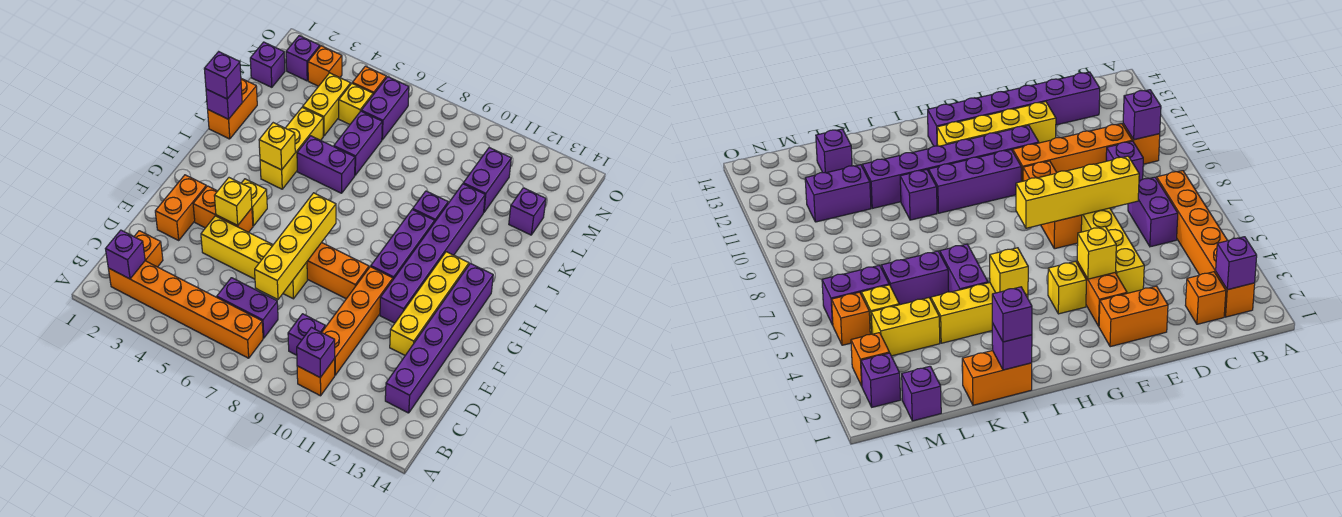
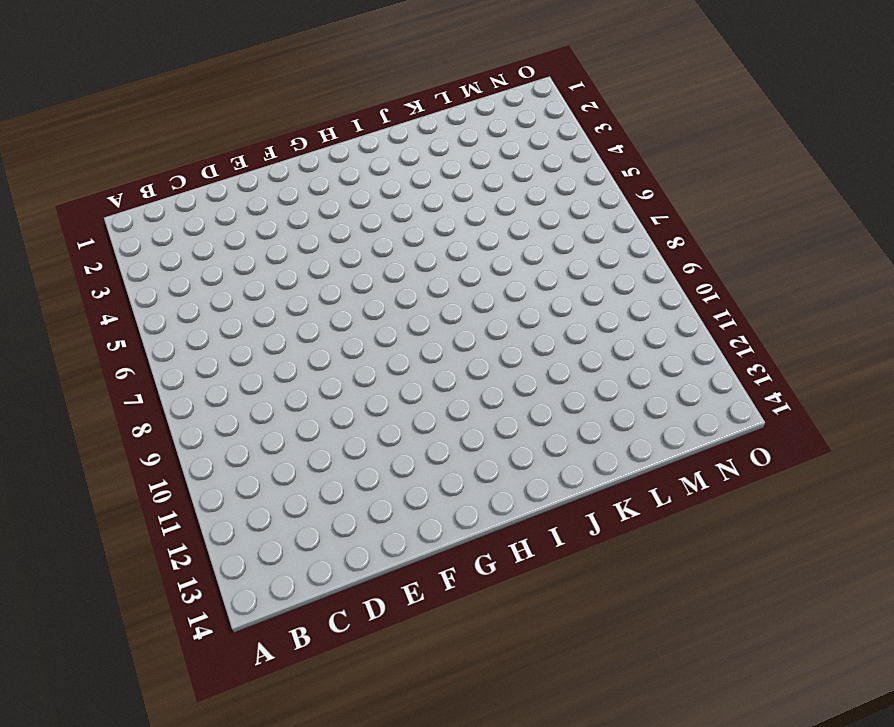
none -> orange brick B2:B7 level 1
none -> orange brick B10 level 1
none -> orange brick C2 level 1
none -> purple brick C6:C7 level 1

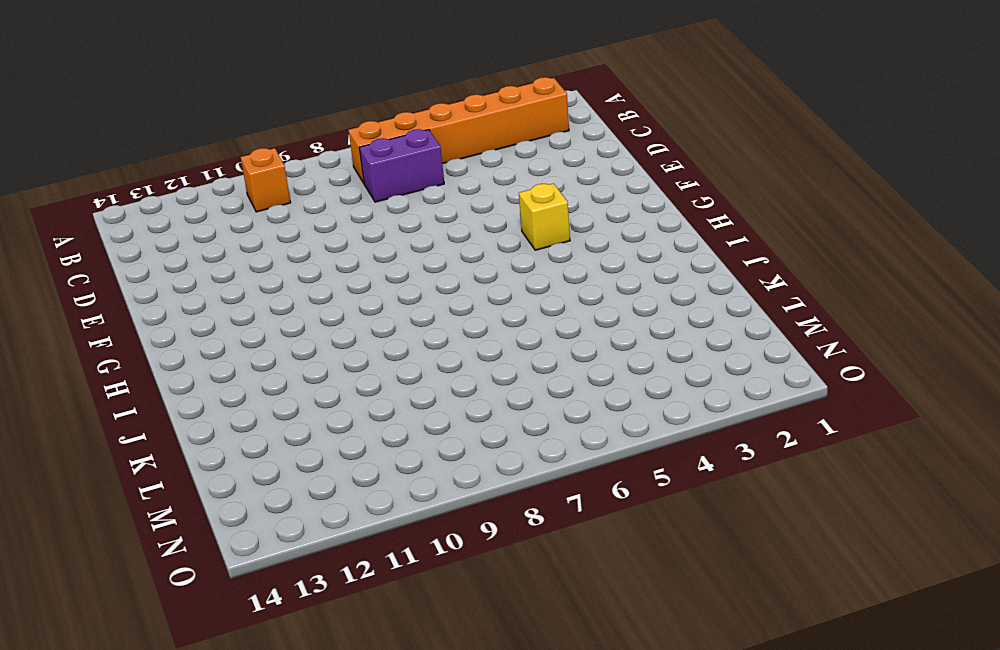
none -> orange brick C2 level 1
none -> purple brick C9 level 1
none -> orange brick C10:F10 level 1
none -> purple brick C13:H13 level 1

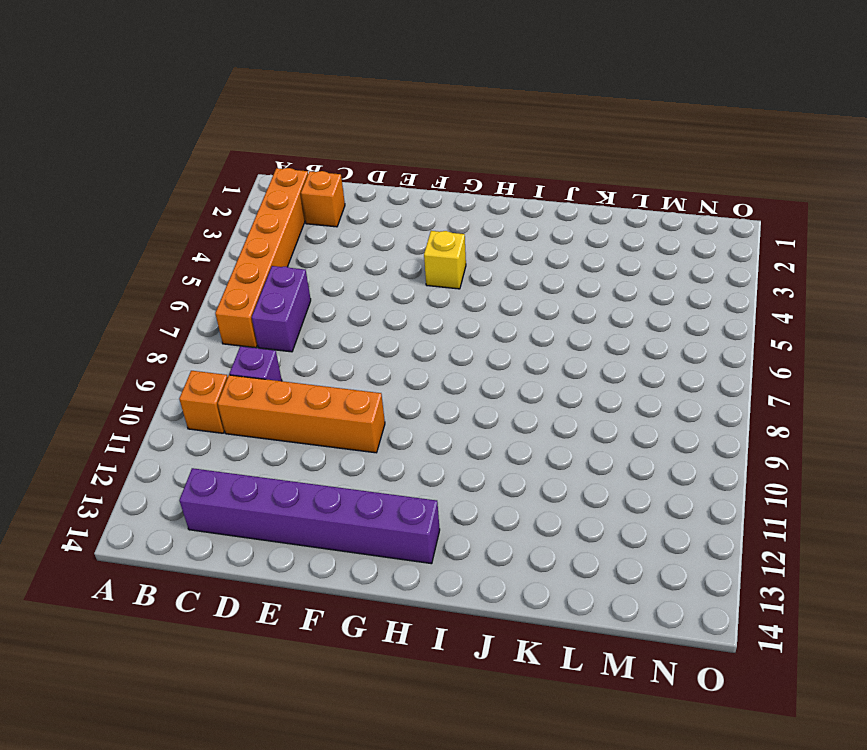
none -> orange brick E2:F2 level 1
none -> yellow brick E4:E7 level 1
none -> yellow brick E12:H12 level 1
none -> orange brick F3:F4 level 1

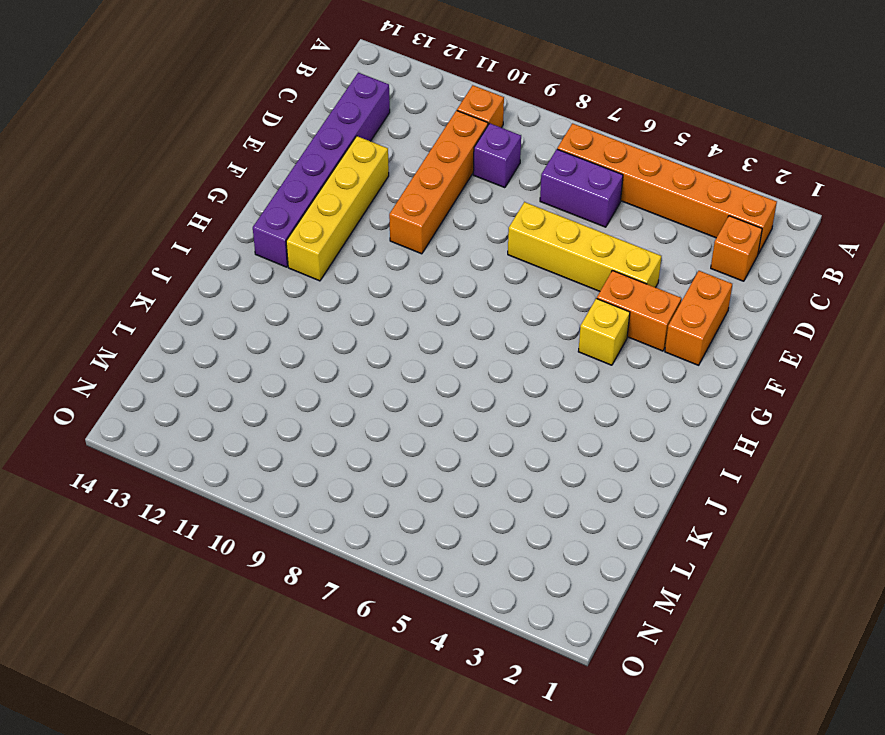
none -> orange brick F7:F9 level 1
none -> purple brick F11:K11 level 1
none -> purple brick G10:I10 level 1
none -> yellow brick I4:K4 level 1

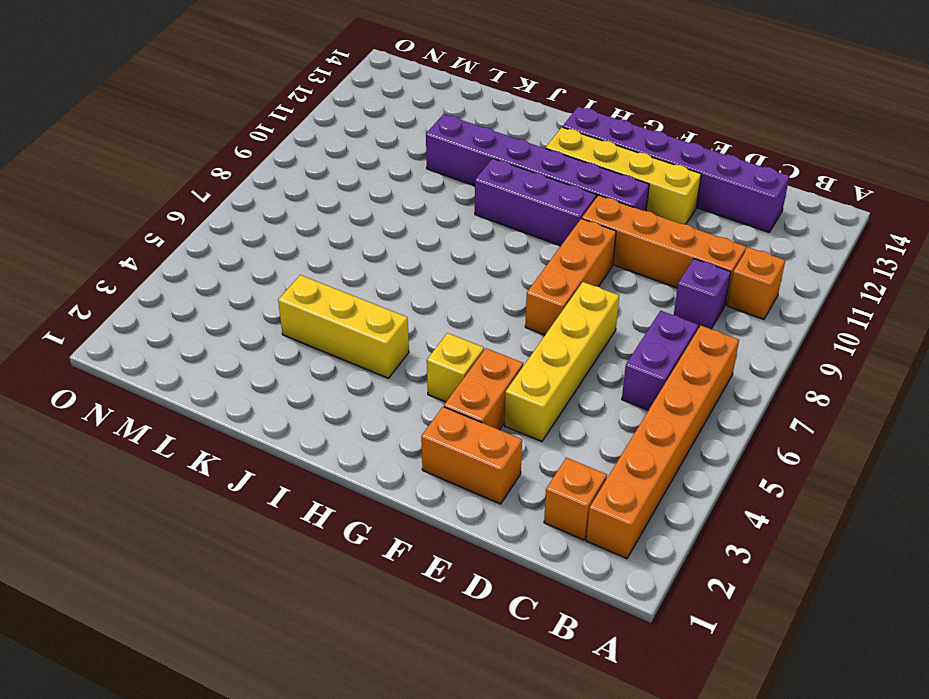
none -> orange brick J1:K1 level 1
none -> purple brick J5:J6 level 1
none -> purple brick J10 level 1
none -> purple brick K6:L6 level 1

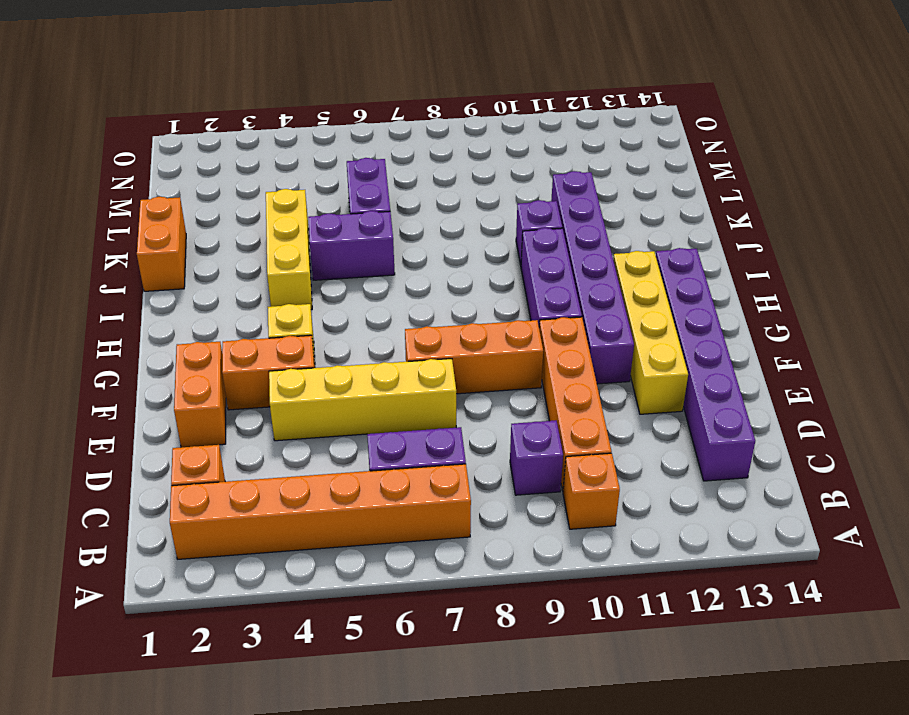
none -> yellow brick L4:M4 level 1
none -> purple brick L11:M11 level 1
none -> purple brick L13 level 1
none -> purple brick M1 level 1

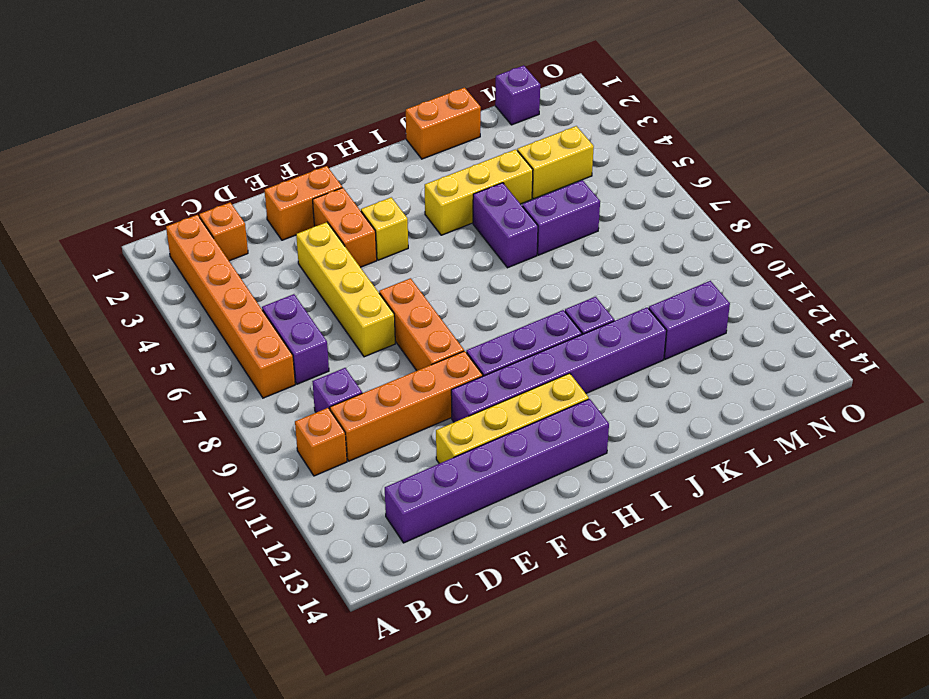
none -> purple brick L13 level 1
none -> yellow brick M5 level 1
none -> purple brick M6:N6 level 1
none -> purple brick N2 level 1

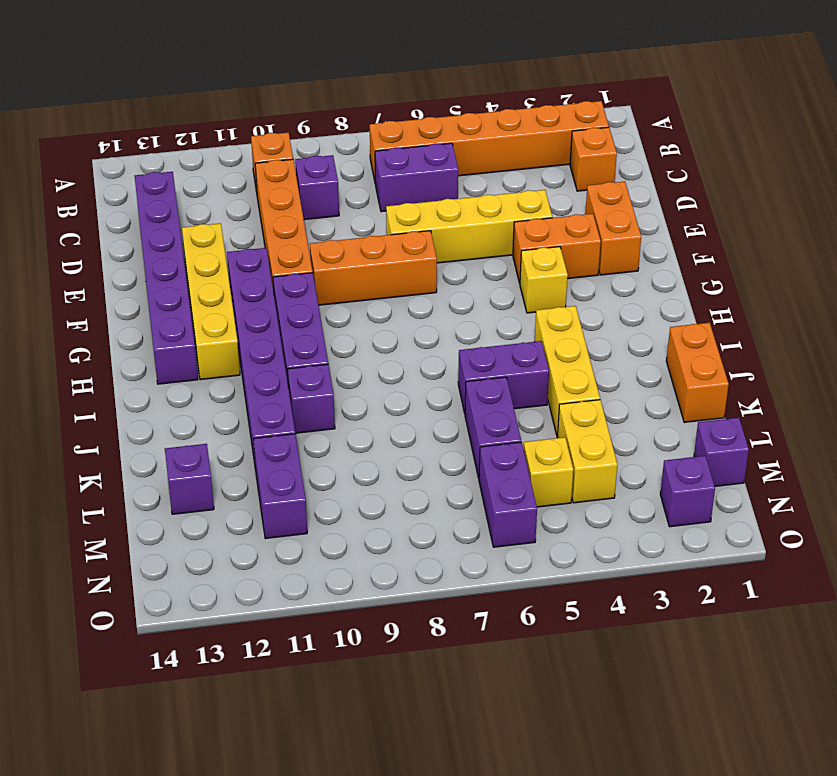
none -> orange brick N3 level 1
none -> orange brick N5 level 1
none -> purple brick B2 level 2
none -> purple brick B10 level 2

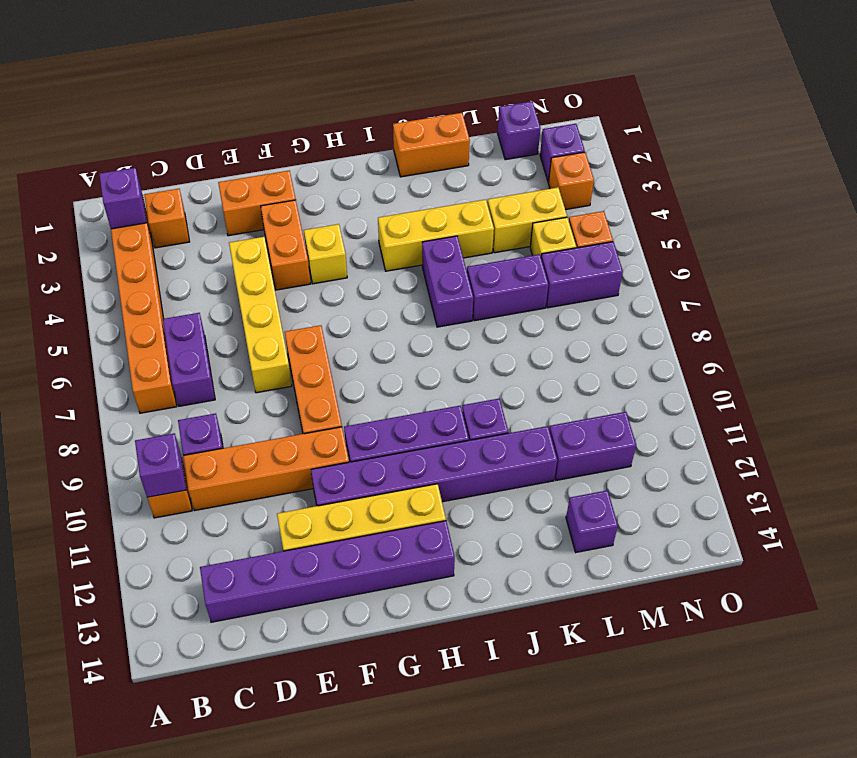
none -> yellow brick D7:G7 level 2
none -> yellow brick F4 level 2
none -> yellow brick I4 level 2
none -> purple brick J1 level 2

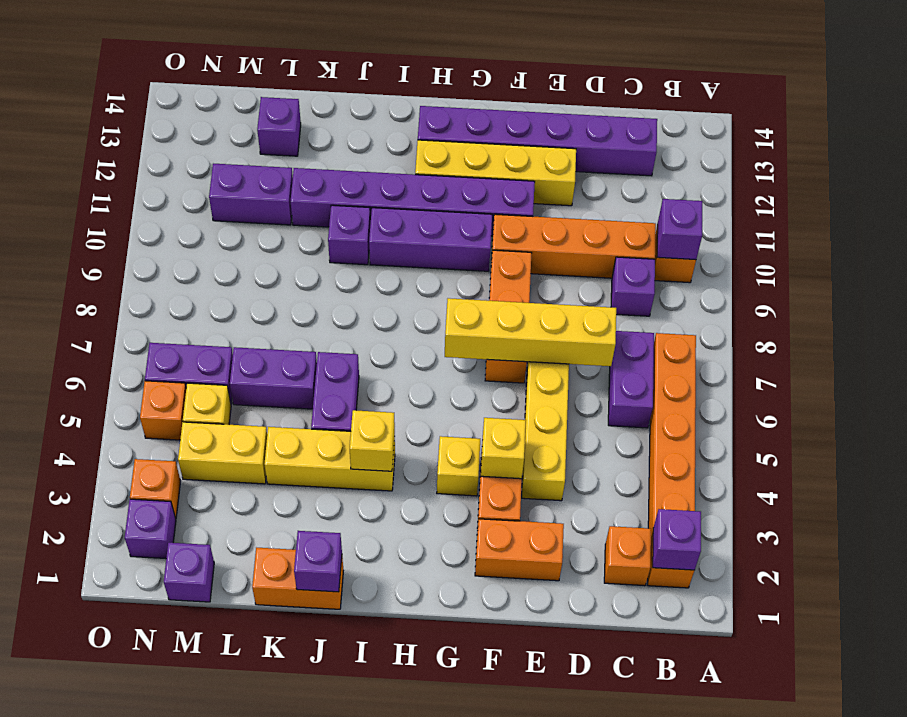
none -> purple brick J1 level 3

